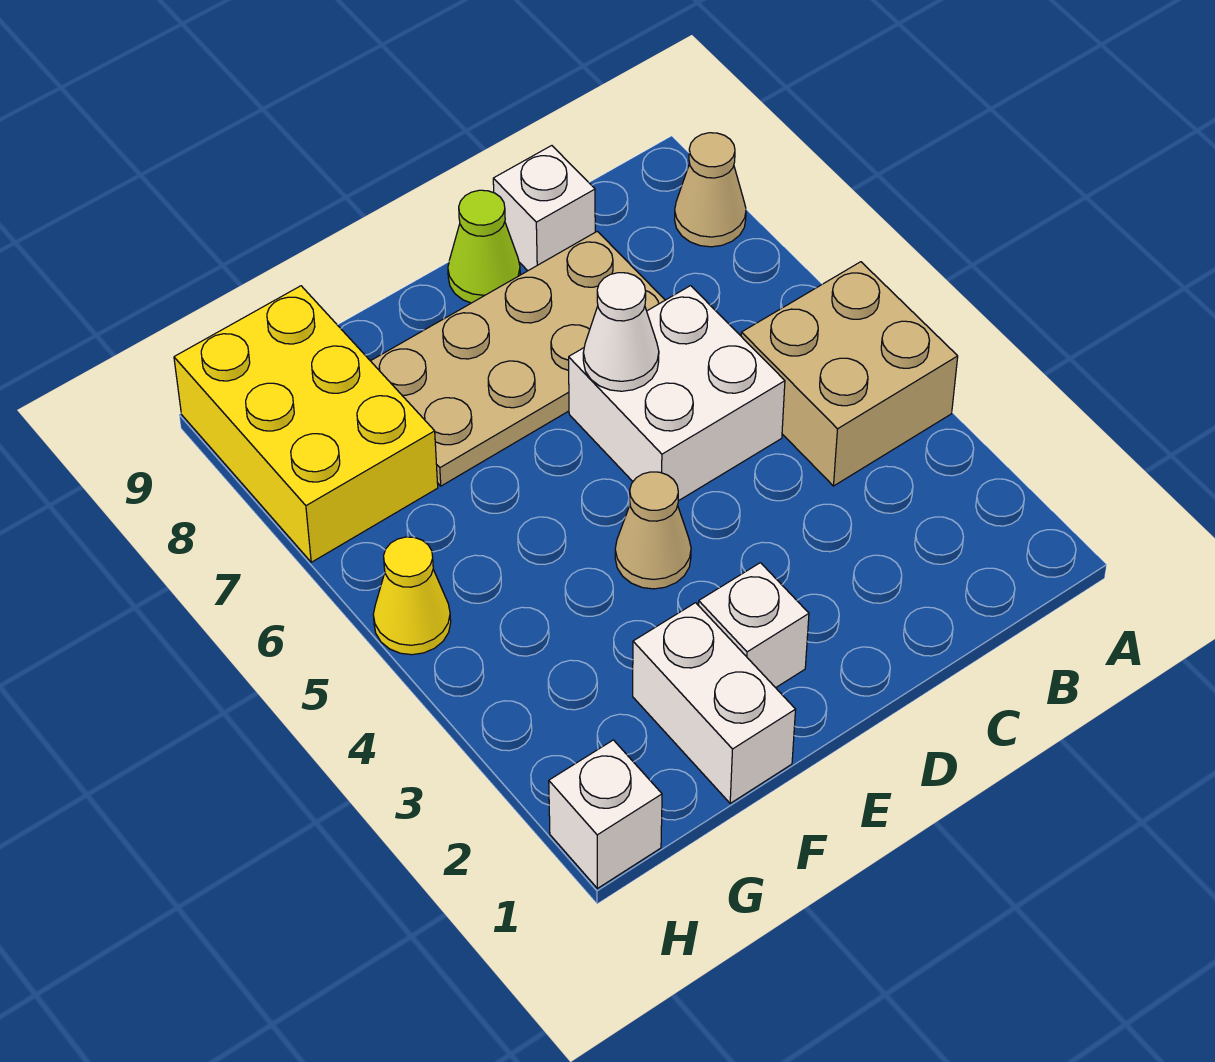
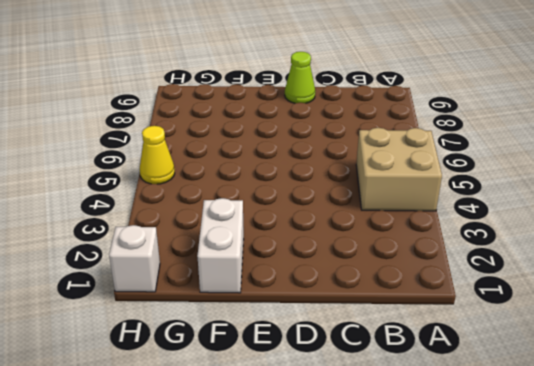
none -> tan cone A8 level 1
none -> white brick C5:D6 level 1
none -> tan plate C7:F8 level 1

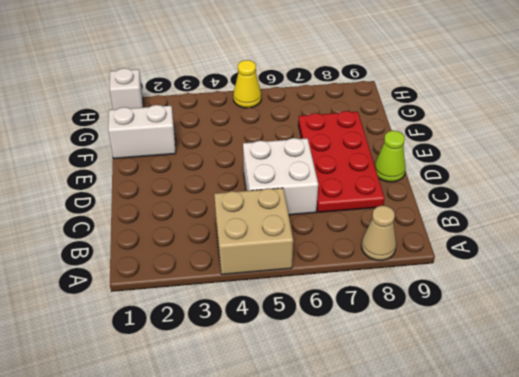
red plate C7:F8 level 1 -> tan plate C7:F8 level 1
none -> white brick C9 level 1
none -> white brick E2 level 1
none -> tan cone E4 level 1

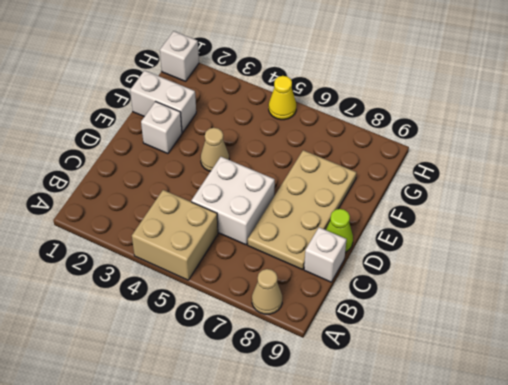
none -> yellow brick G7:H9 level 1
none -> white cone D6 level 2

